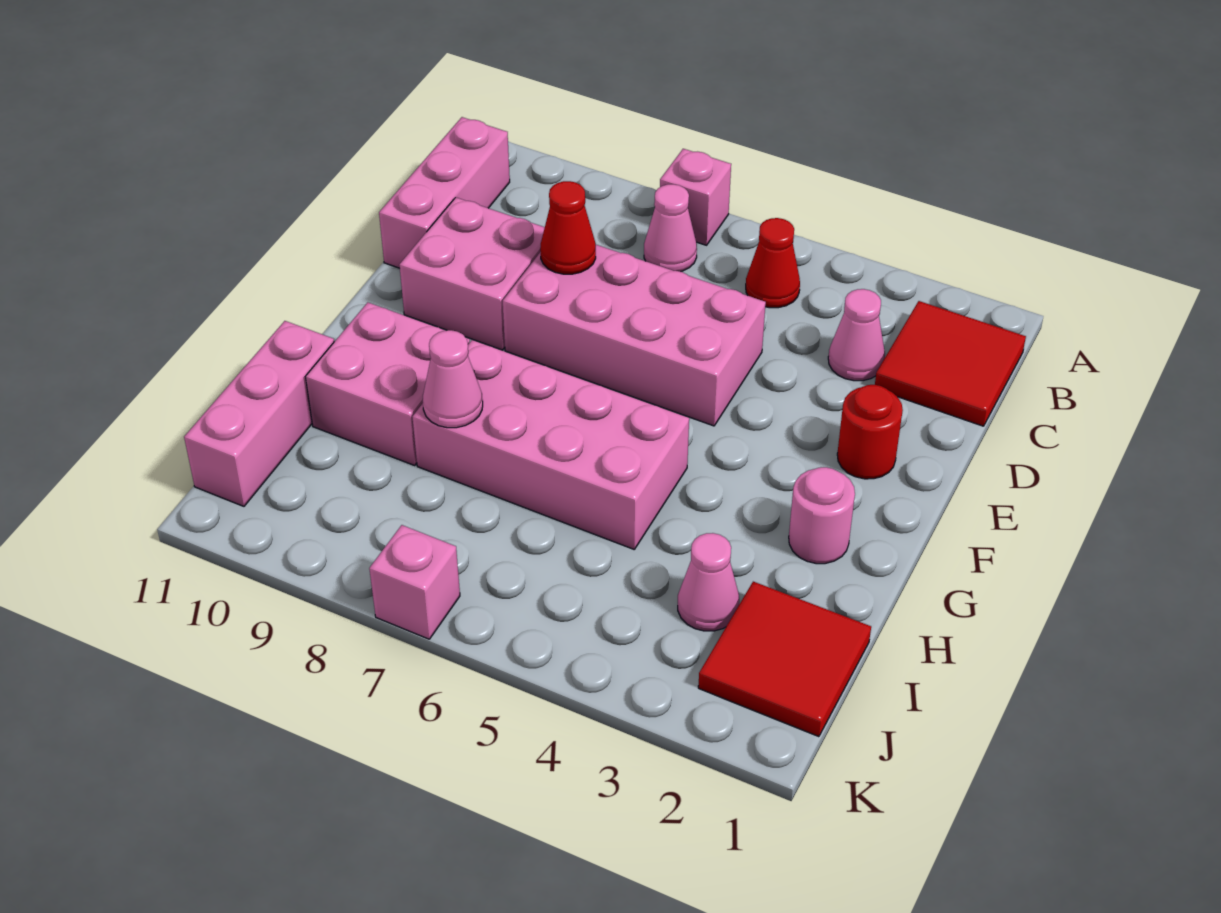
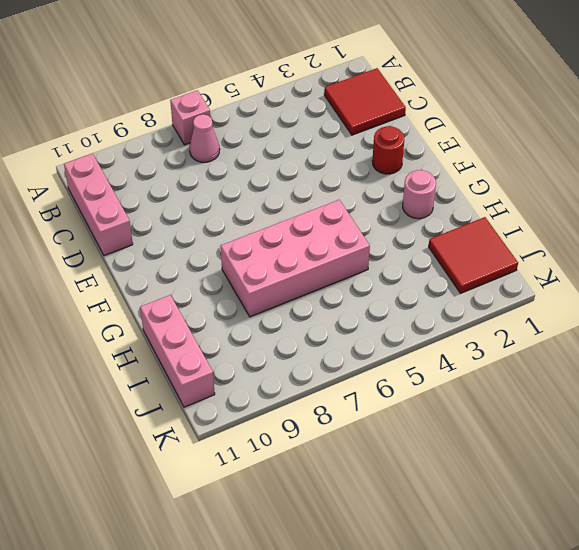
none -> red cone B5 level 1
none -> pink cone C3 level 1
none -> pink brick D5:E8 level 1

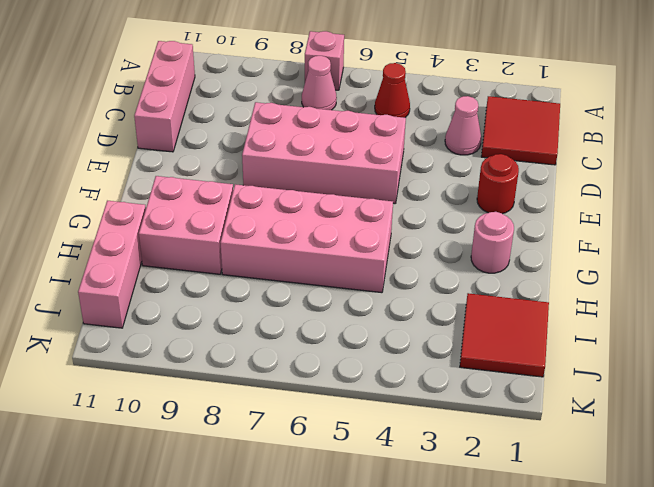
none -> pink brick D9:E10 level 1
none -> pink cone I3 level 1
none -> pink brick K7 level 1

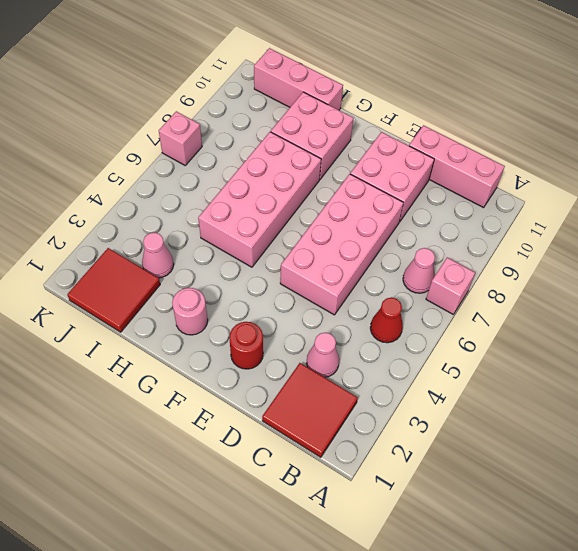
none -> red cone D8 level 2
none -> pink cone H8 level 2

